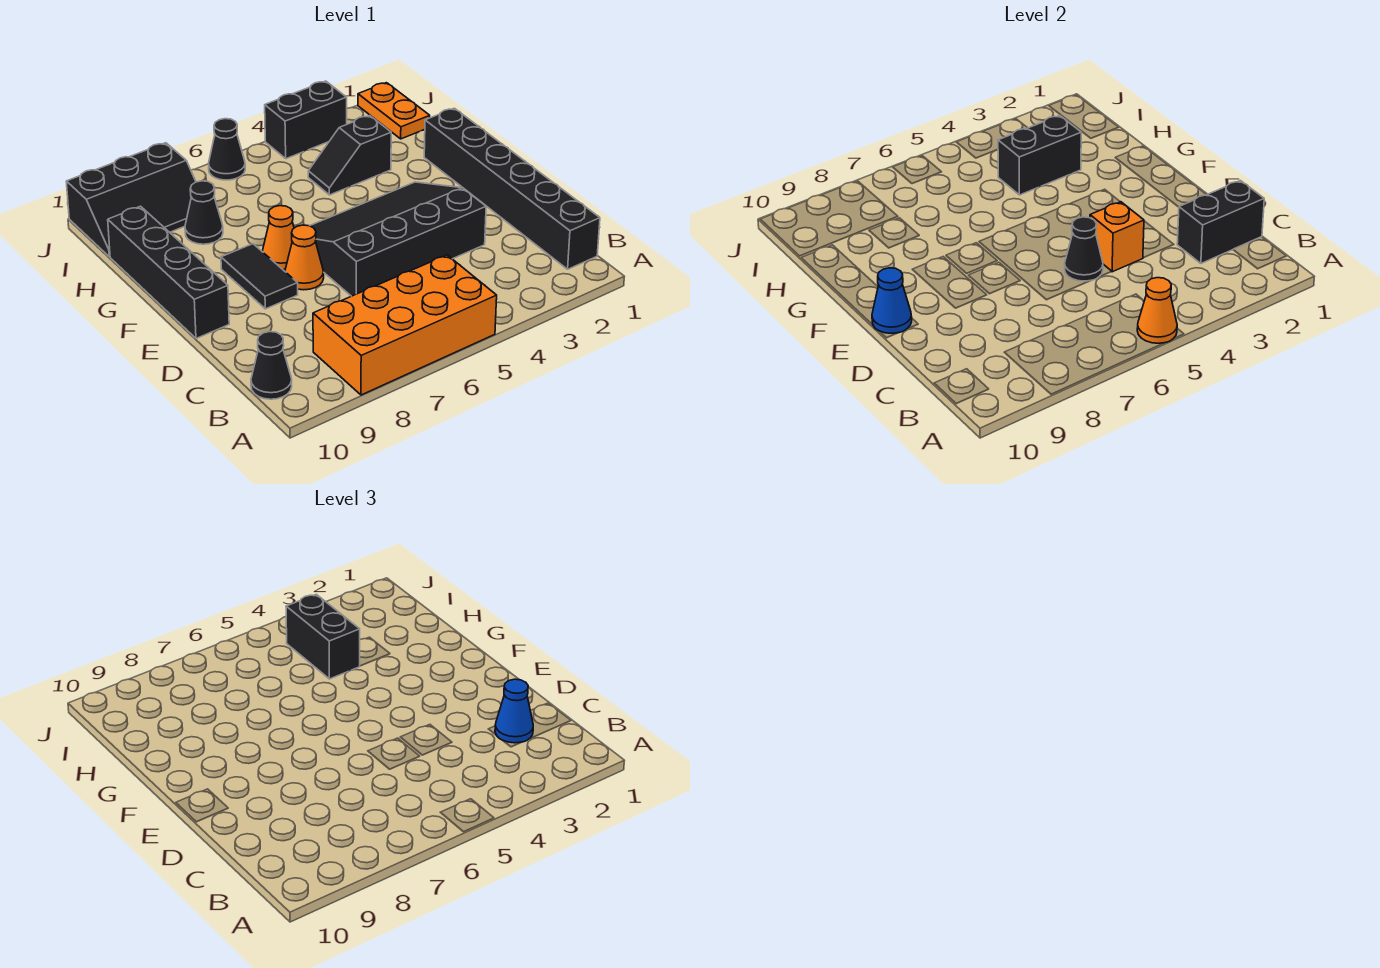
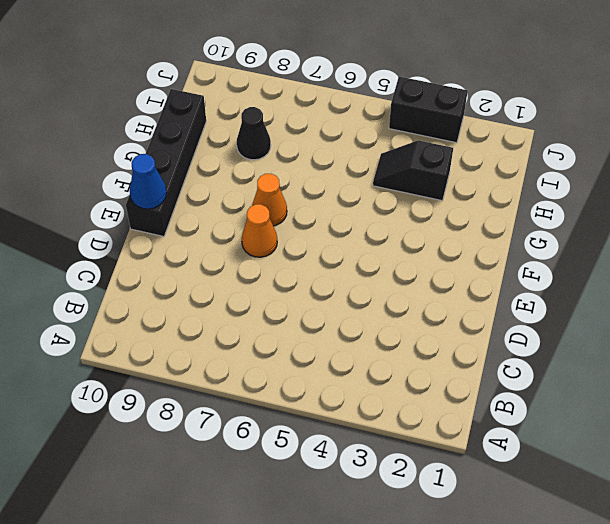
none -> orange brick A5:B8 level 1
none -> black brick B1:G1 level 1
none -> black cone B10 level 1

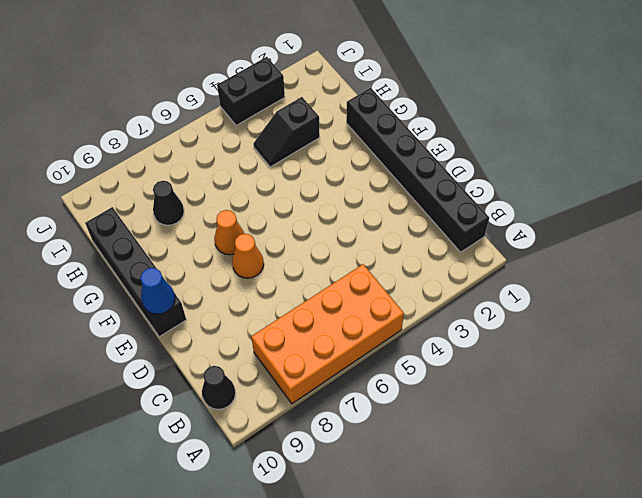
none -> black slope D3:F6 level 1 top D
none -> black tile E8:F8 level 1
none -> orange plate I1:J1 level 1

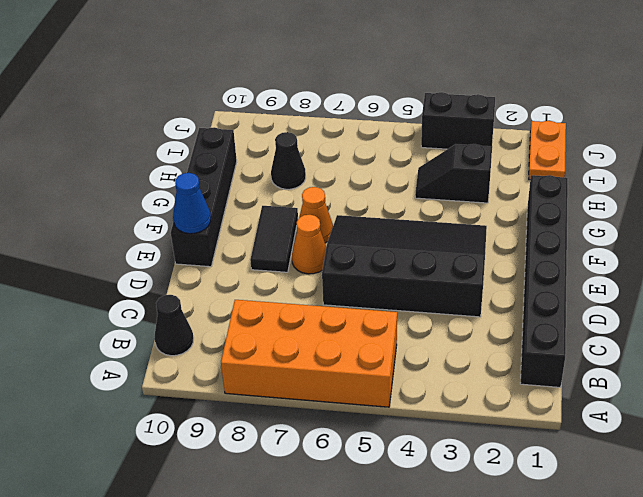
none -> black slope I8:J10 level 1 top J
none -> black cone J6 level 1
none -> orange cone A5 level 2

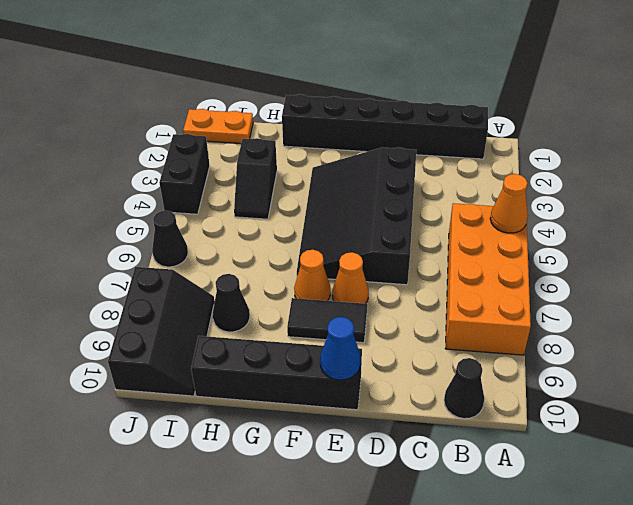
none -> black brick C1:C2 level 2
none -> orange brick D4 level 2
none -> black cone D5 level 2

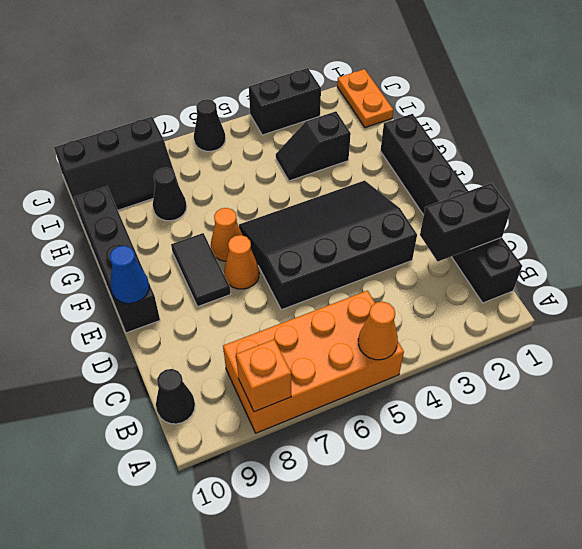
orange brick A8 level 2 -> orange brick D4 level 2
none -> black cone D5 level 2
none -> black brick H3:H4 level 2
none -> blue cone C2 level 3

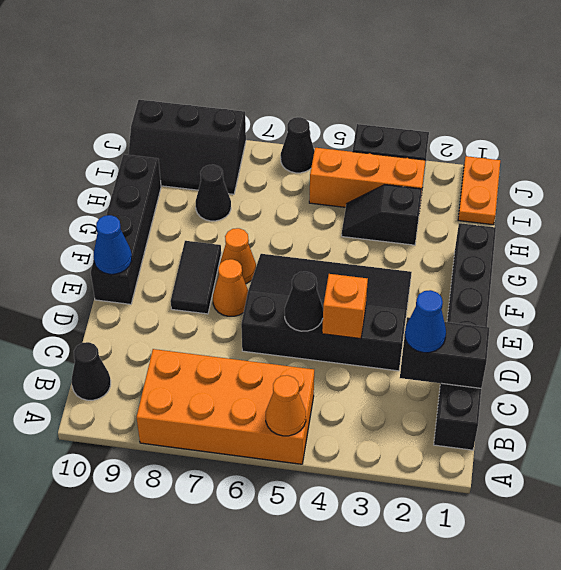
orange brick I3:I5 level 1 -> none
none -> black brick H3:H4 level 2
none -> black brick H4:I4 level 3

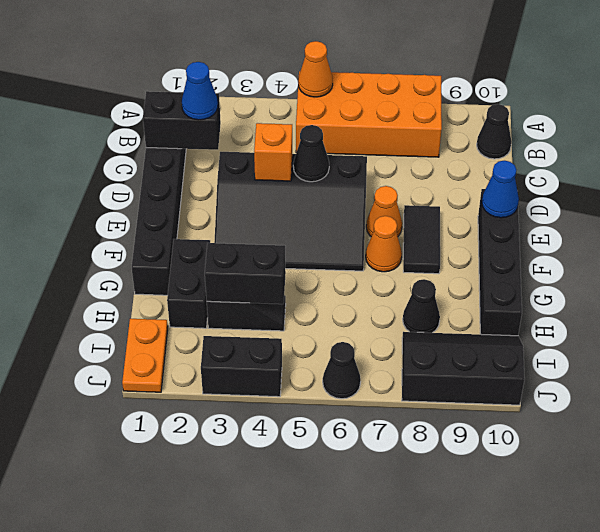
black brick G2:H2 level 1 -> black brick H4:I4 level 3

